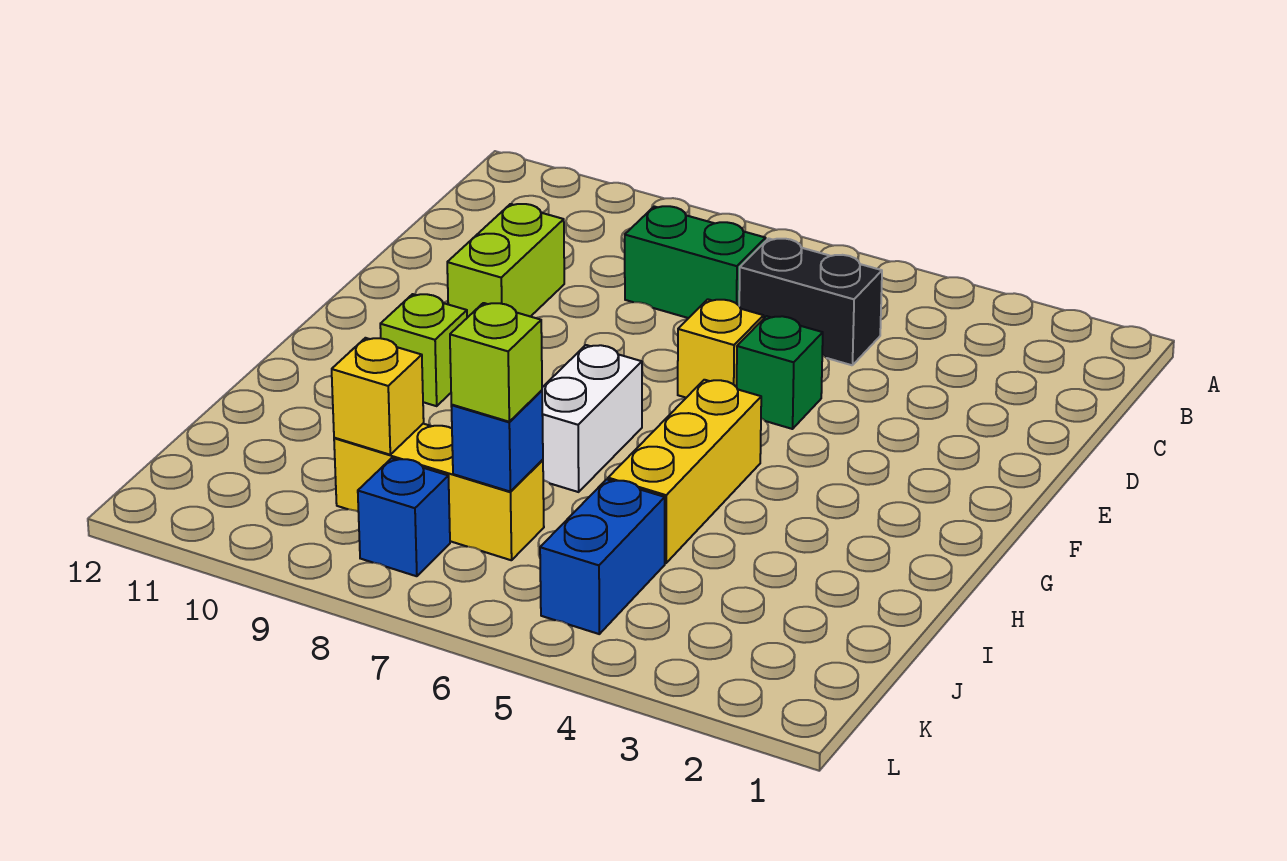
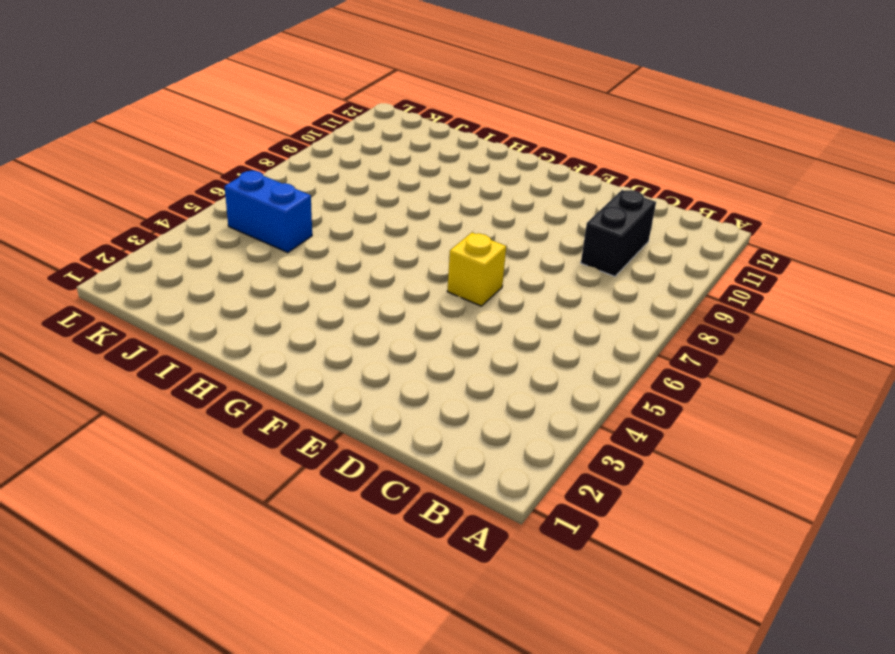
black brick C9:C10 level 1 -> black brick C5:C6 level 1
none -> green brick C7:C8 level 1
none -> lime brick D10:E10 level 1
none -> green brick E5 level 1

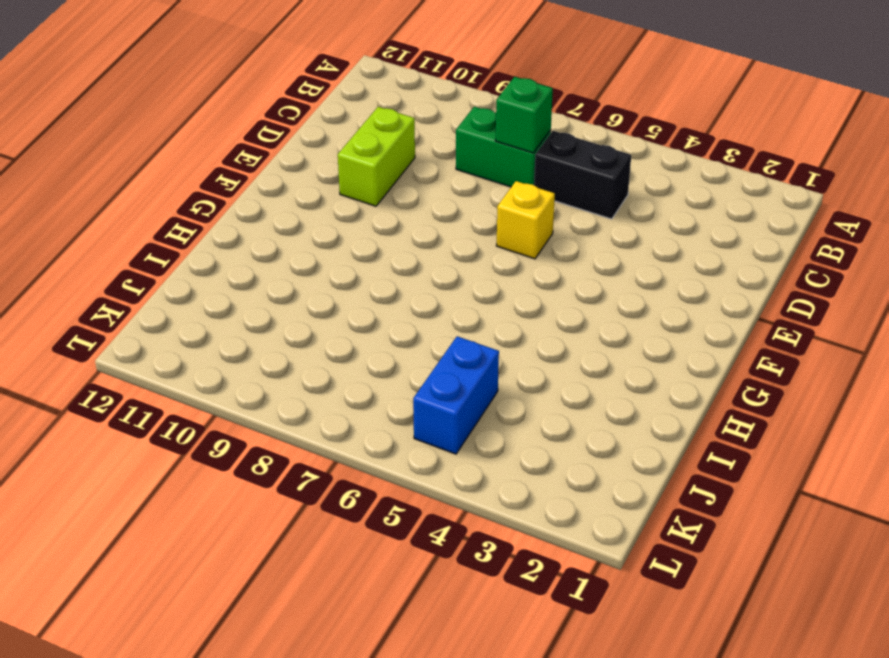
green brick C7 level 2 -> green brick E5 level 1
none -> yellow brick G5:I5 level 1
none -> white brick G7:H7 level 1
none -> lime brick G10 level 1

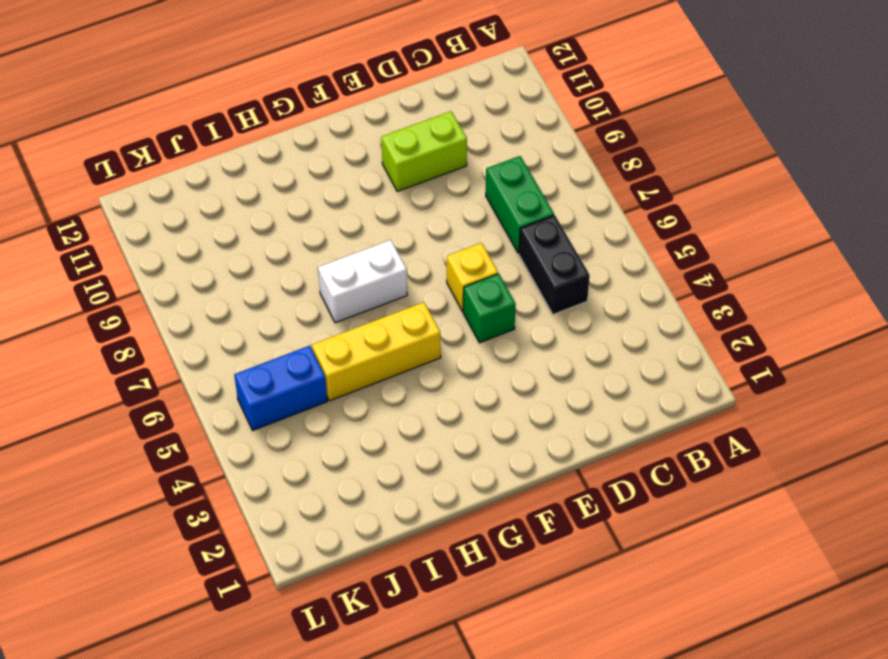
none -> lime brick G10 level 1
none -> yellow brick J7:J9 level 1
none -> blue brick K8 level 1

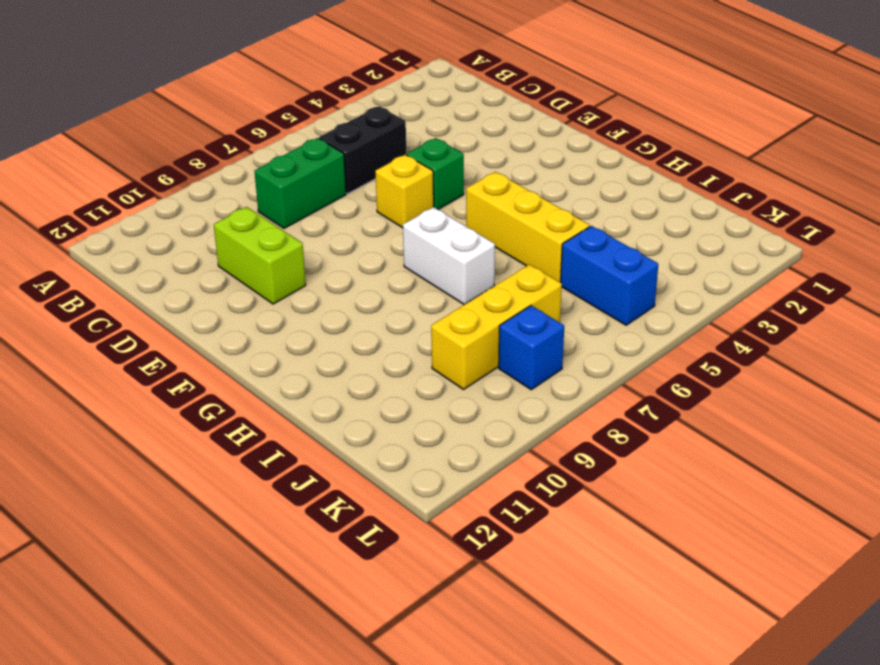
none -> lime brick G10 level 1
none -> blue brick J7 level 2
none -> yellow brick J9 level 2

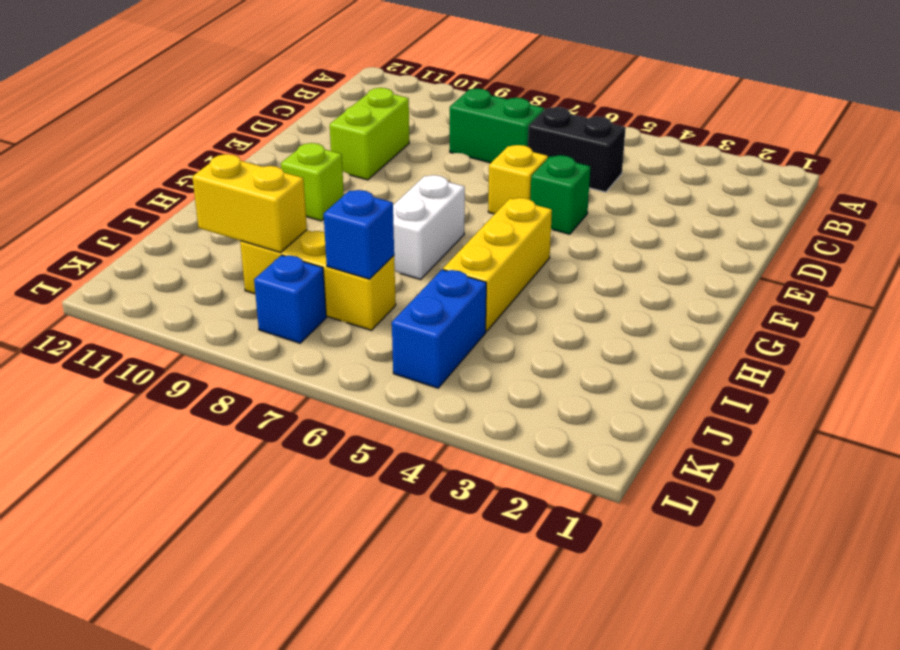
yellow brick J9:J10 level 2 -> yellow brick J9 level 2
none -> lime brick J7 level 3

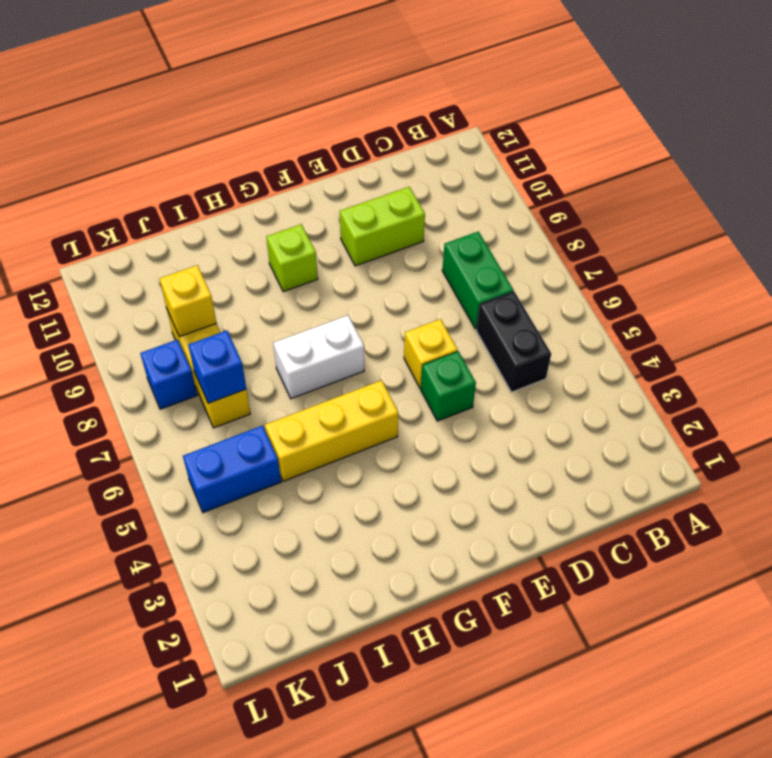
none -> lime brick J7 level 3

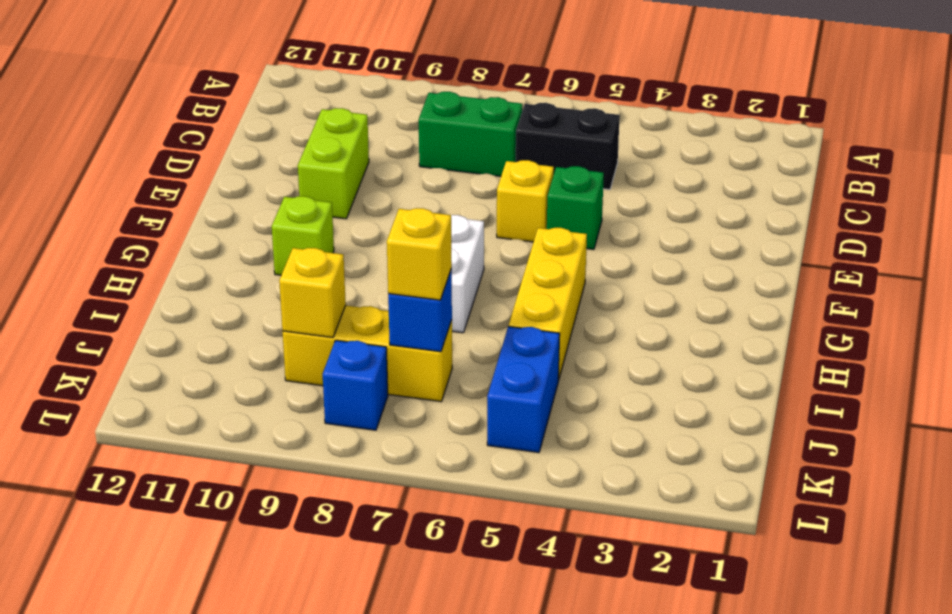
yellow brick J7 level 3 -> lime brick J7 level 3

